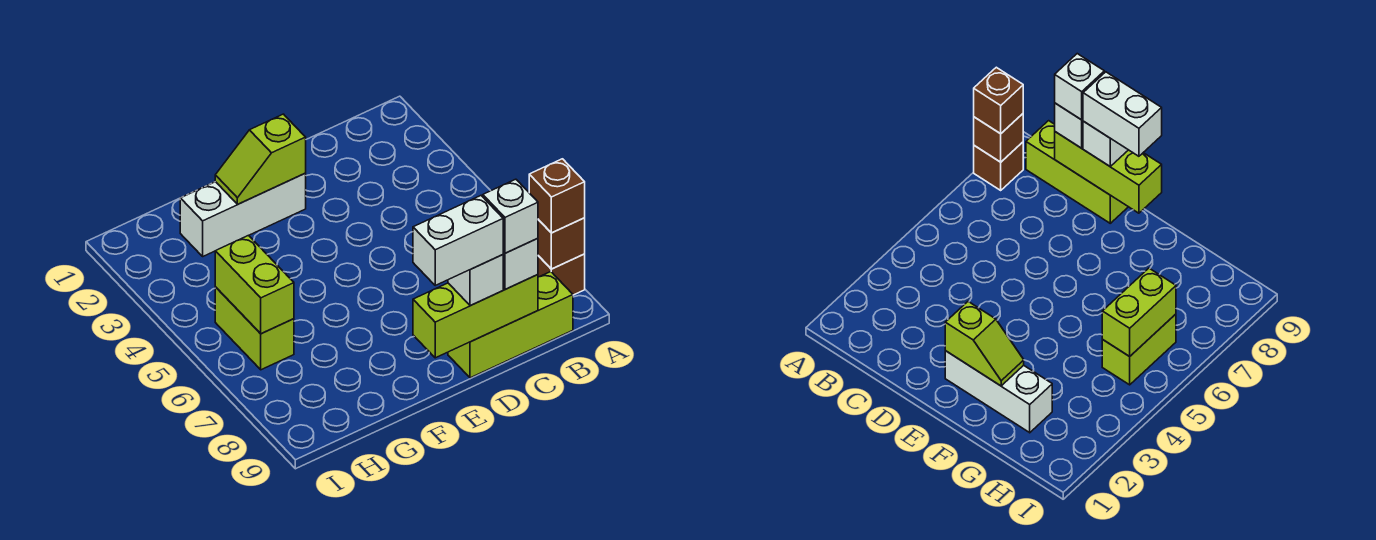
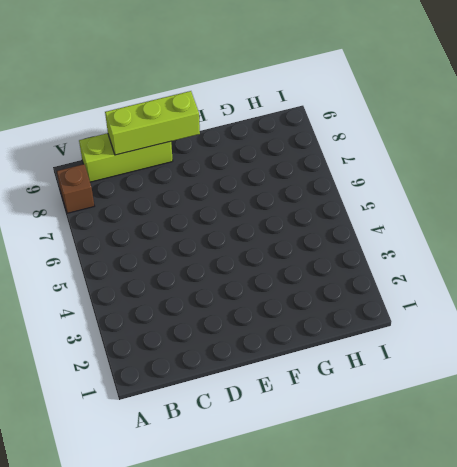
none -> white brick E2:G2 level 1
none -> lime brick H5:H6 level 1
none -> brown brick A8 level 2

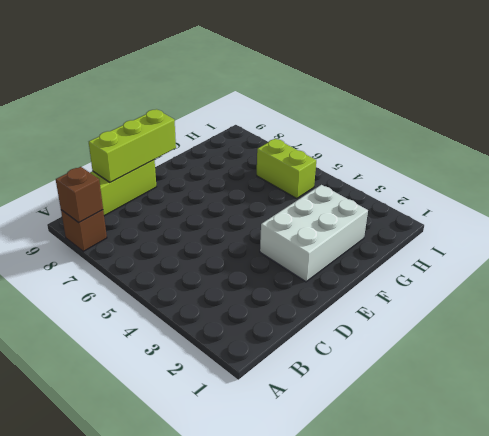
white brick E2:G3 level 1 -> white brick E2:G2 level 1
none -> lime slope E2:F2 level 2 top E
none -> lime brick H5:H6 level 2
none -> brown brick A8 level 3

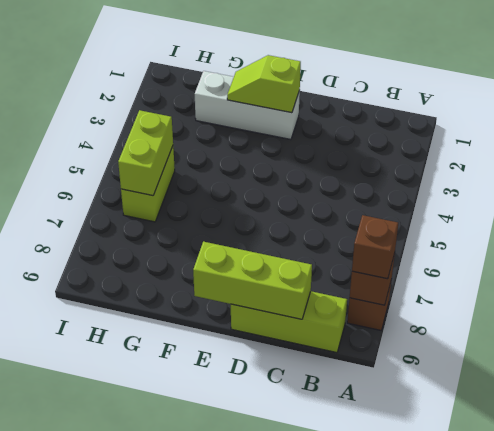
none -> white brick C9 level 3
none -> white brick D9 level 3
none -> white brick C9 level 4

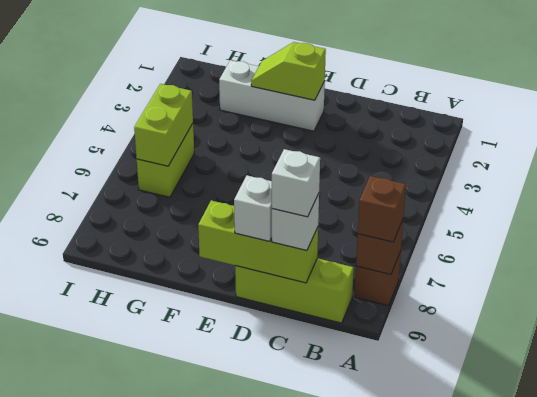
none -> white brick D9:E9 level 4

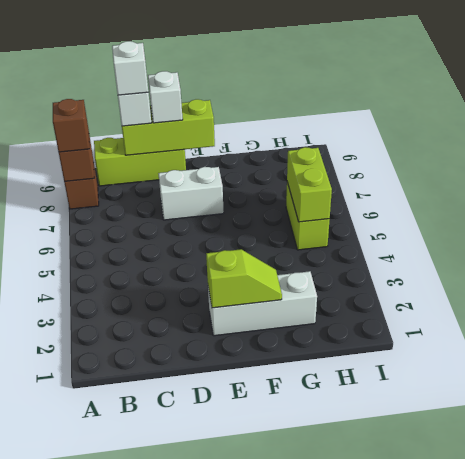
white brick D7:E7 level 1 -> white brick D9:E9 level 4

